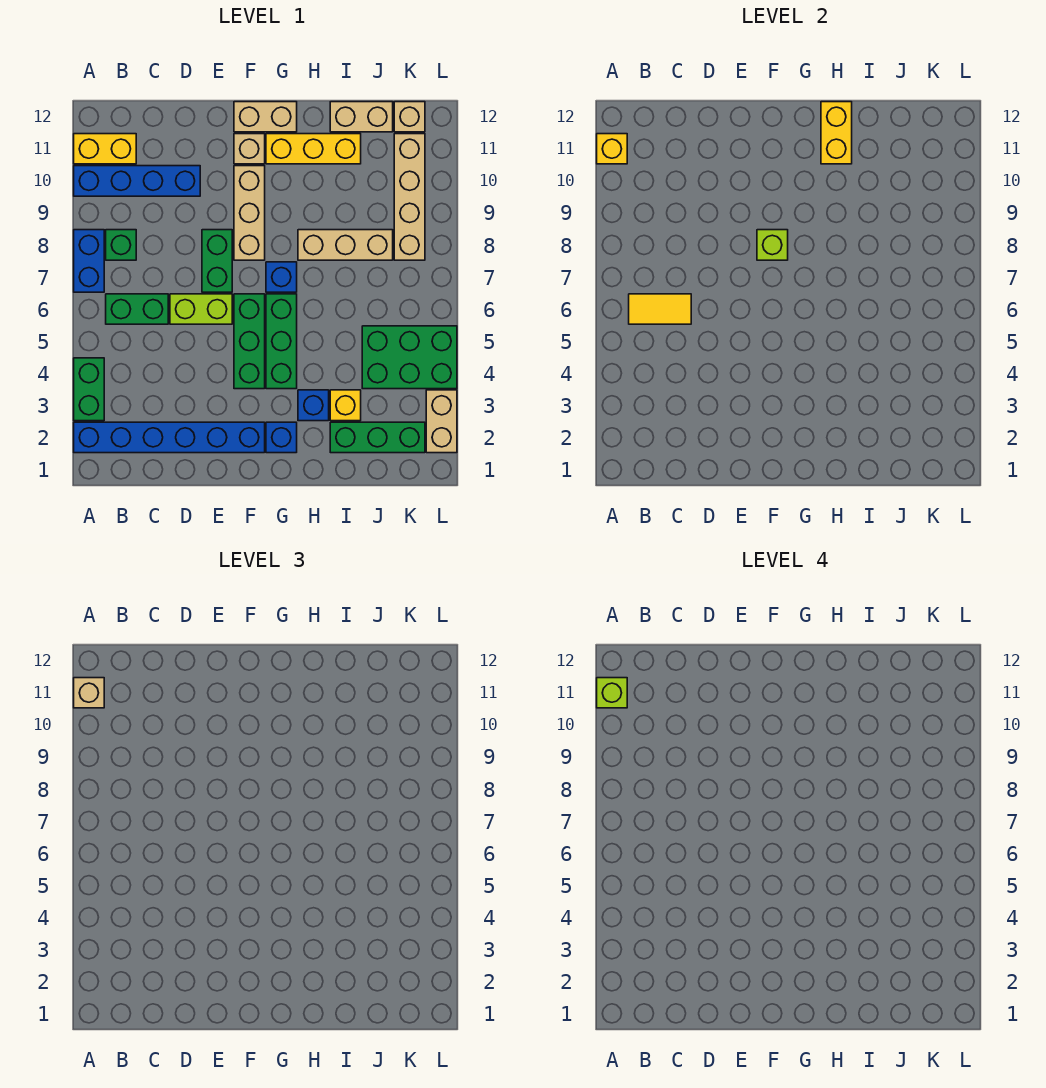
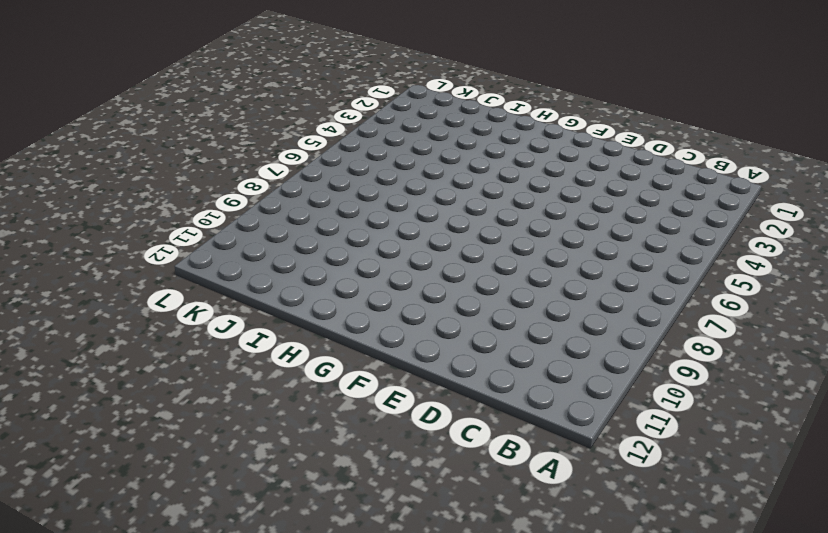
none -> blue brick A2:F2 level 1
none -> green brick A3:A4 level 1
none -> blue brick A7:A8 level 1
none -> blue brick A10:D10 level 1

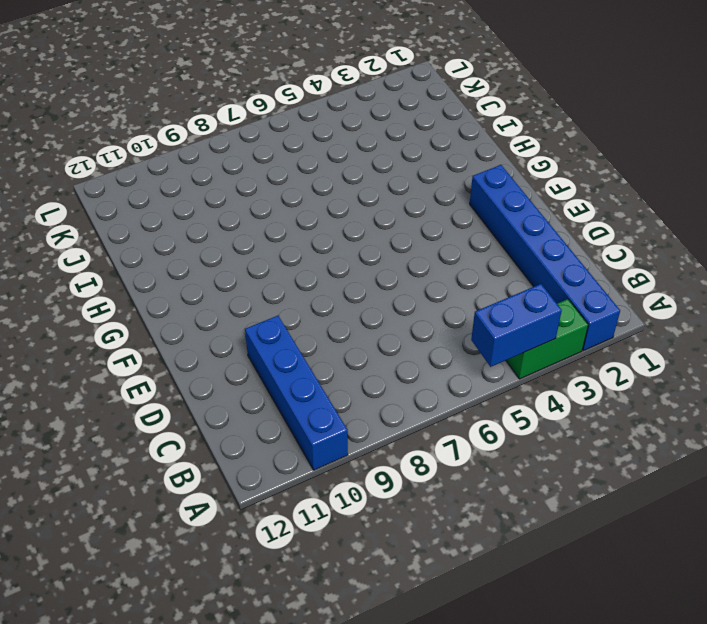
blue brick A4:A5 level 2 -> blue brick A7:A8 level 1
none -> yellow brick A11:B11 level 1
none -> green brick B6:C6 level 1
none -> green brick B8 level 1
none -> lime brick D6:E6 level 1

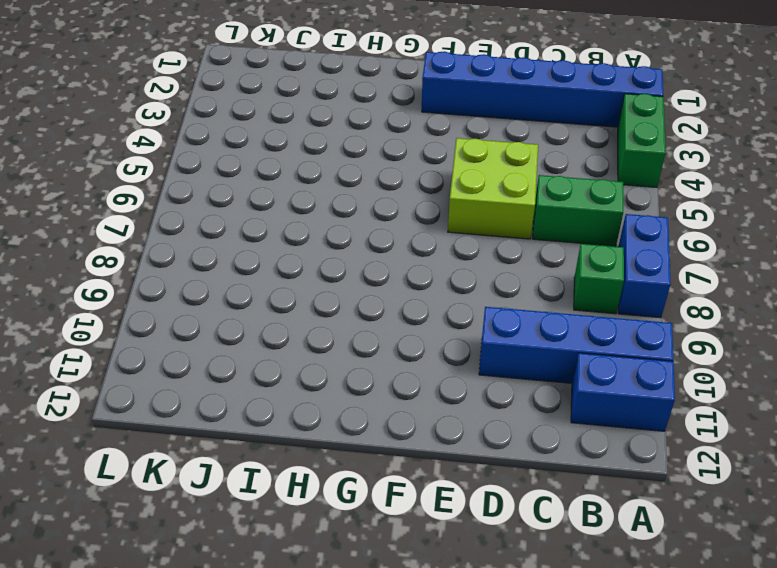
blue brick A11:B11 level 1 -> yellow brick A11:B11 level 1
lime brick D5:E6 level 1 -> lime brick D6:E6 level 1
none -> green brick E7:E8 level 1
none -> green brick F4:F6 level 1
none -> tan brick F8:F10 level 1
none -> tan brick F11 level 1

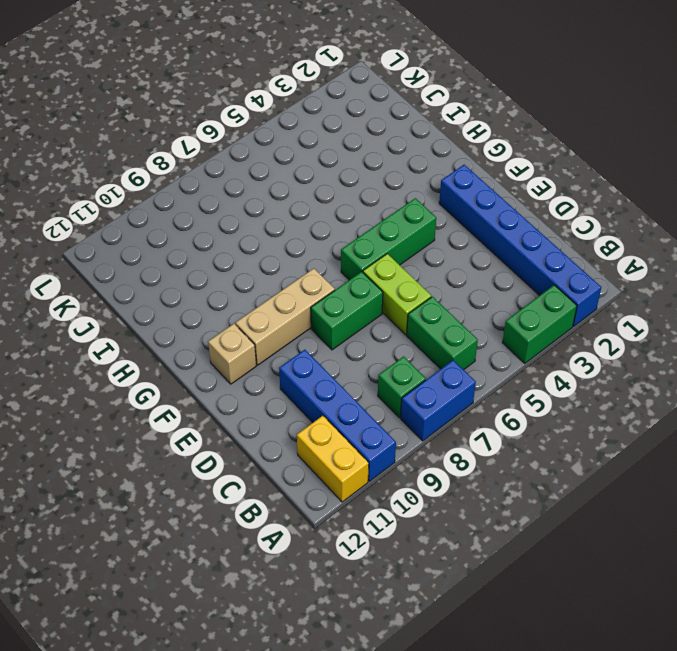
none -> tan brick F12:G12 level 1
none -> blue brick G2 level 1
none -> green brick G4:G6 level 1
none -> blue brick G7 level 1

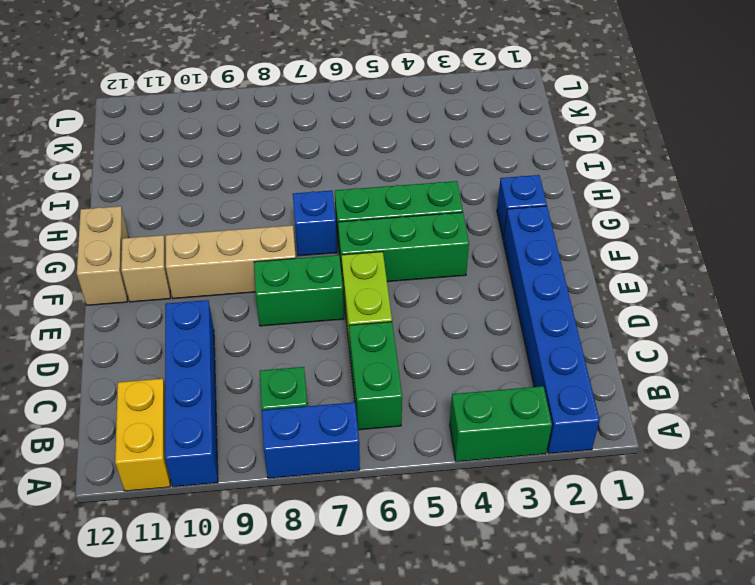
none -> yellow brick G11:I11 level 1
none -> blue brick H3 level 1
none -> tan brick H8:J8 level 1
none -> green brick I2:K2 level 1

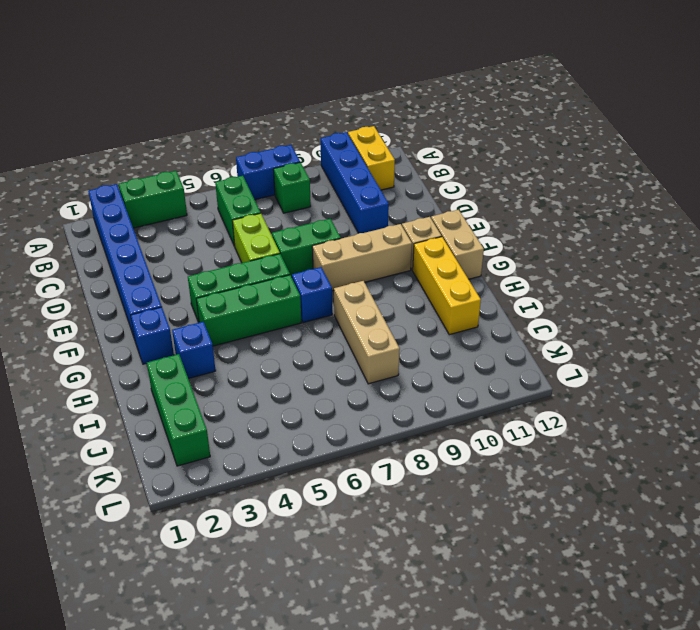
none -> yellow brick I3 level 1
none -> tan brick I12:J12 level 1
none -> green brick J4:L5 level 1
none -> tan brick K8:K11 level 1

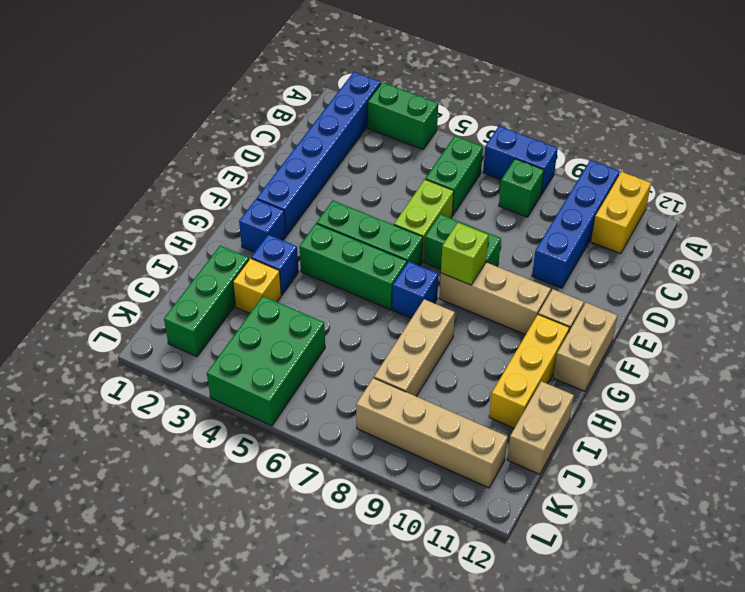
none -> tan brick K12 level 1
none -> tan brick L2:L3 level 1
none -> yellow brick A11 level 2
none -> yellow tile B6:C6 level 2

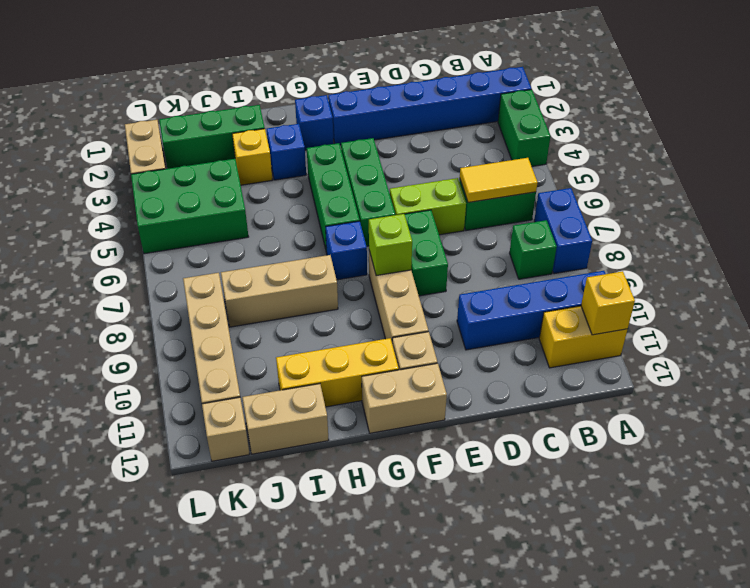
none -> yellow brick H11:H12 level 2
none -> tan brick A11 level 3
none -> lime brick A11 level 4

